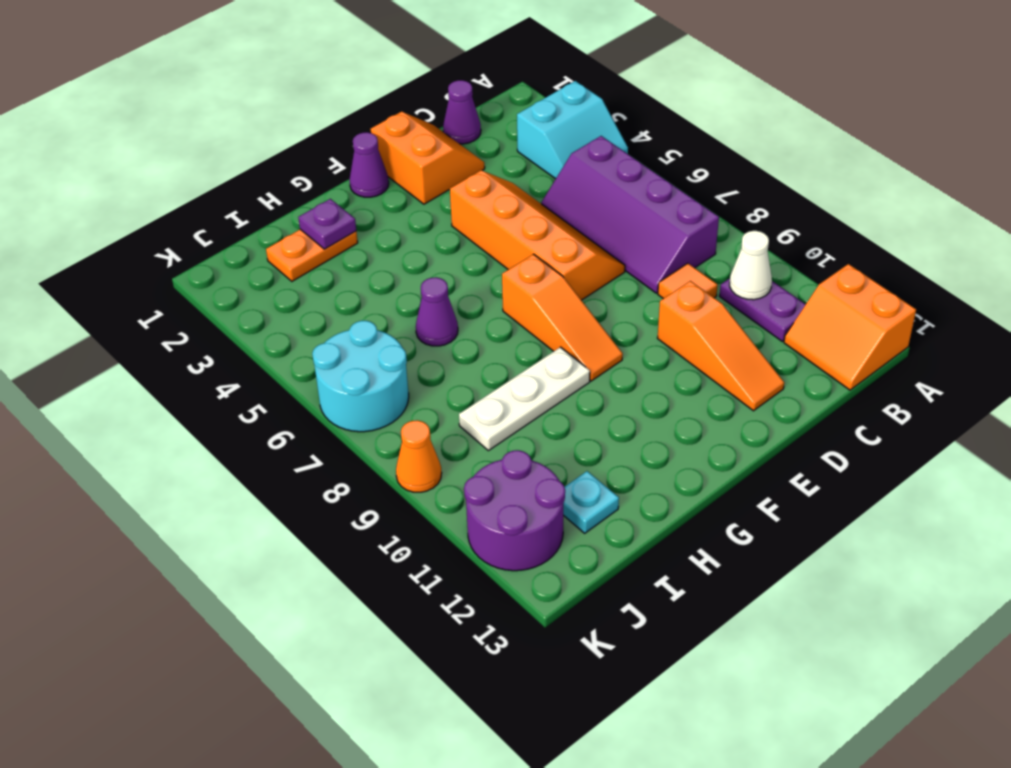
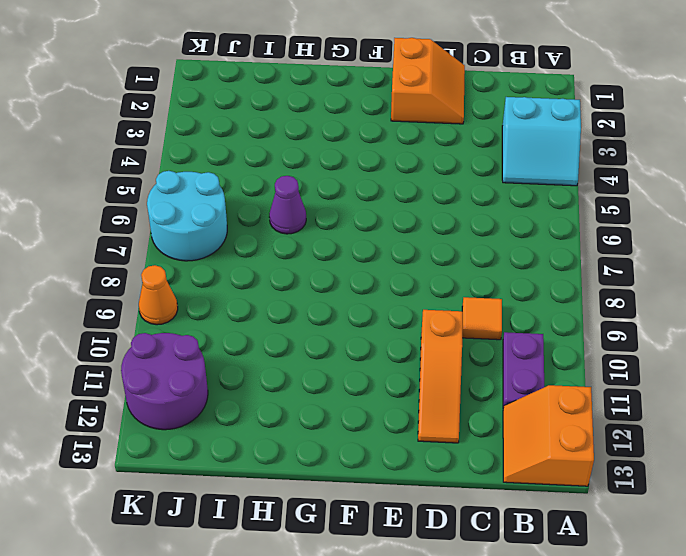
none -> purple slope B5:C8 level 1 top B
none -> purple cone C1 level 1
none -> orange slope D4:E7 level 1 top E

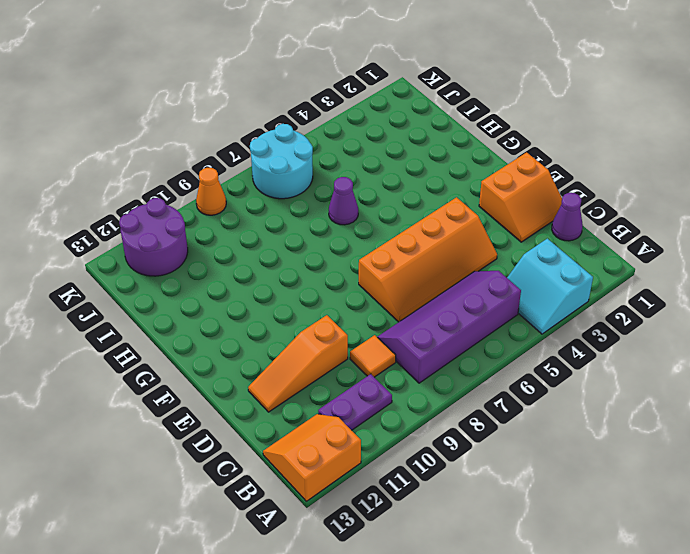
none -> purple cone F1 level 1
none -> orange slope F7:F9 level 1 top 7
none -> white plate G9:I9 level 1

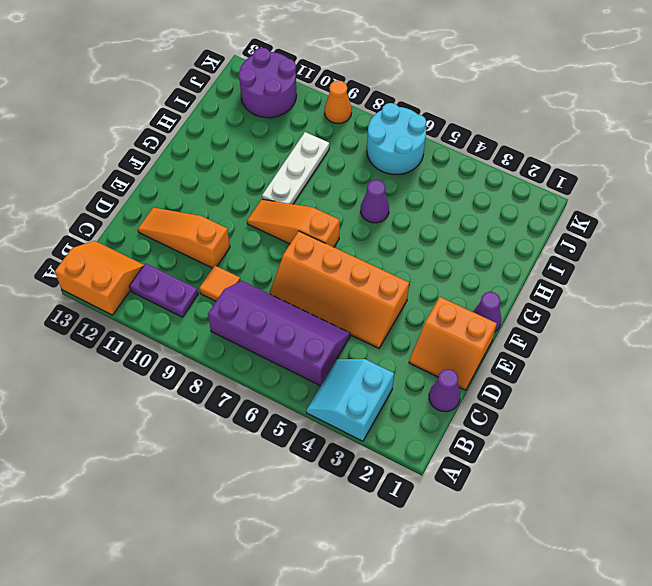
none -> orange plate H2:I2 level 1
none -> cyan plate I12 level 1
none -> white cone B10 level 2

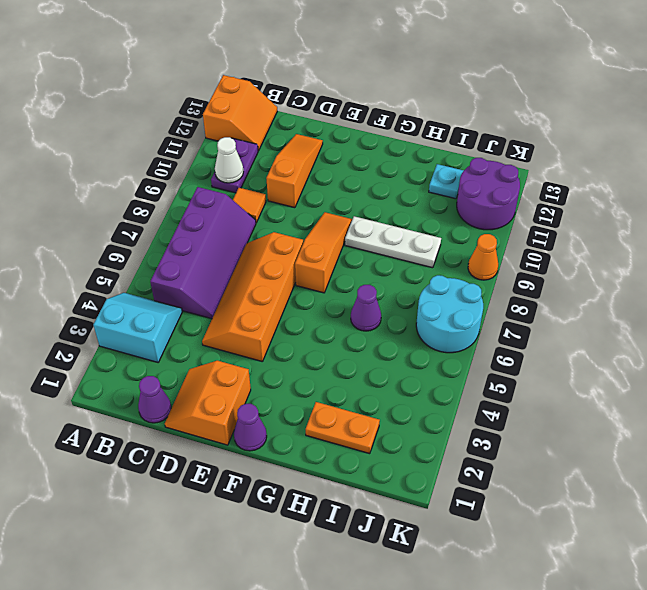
none -> purple plate H2 level 2

